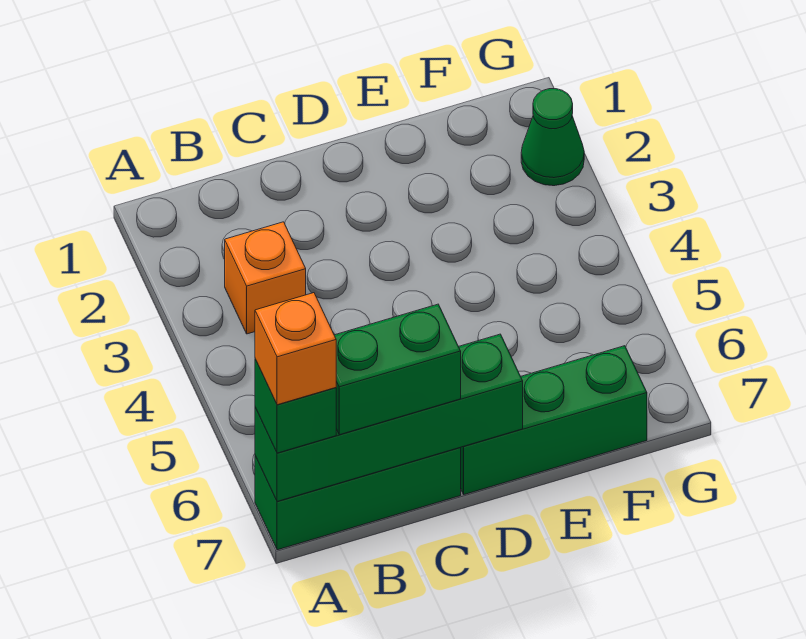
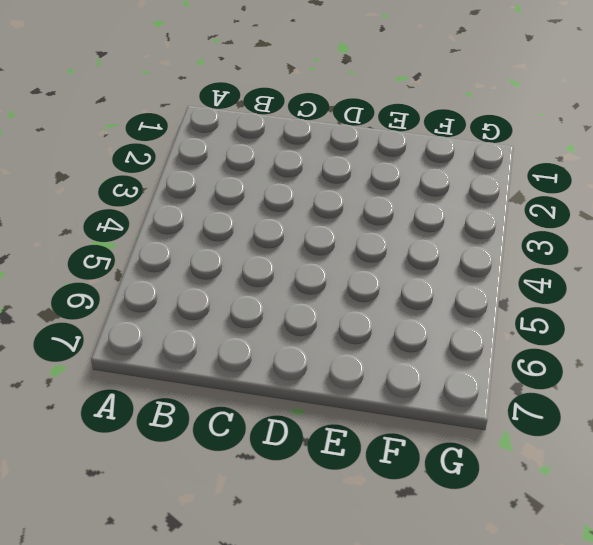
none -> green brick A7:C7 level 1
none -> orange brick B3 level 1

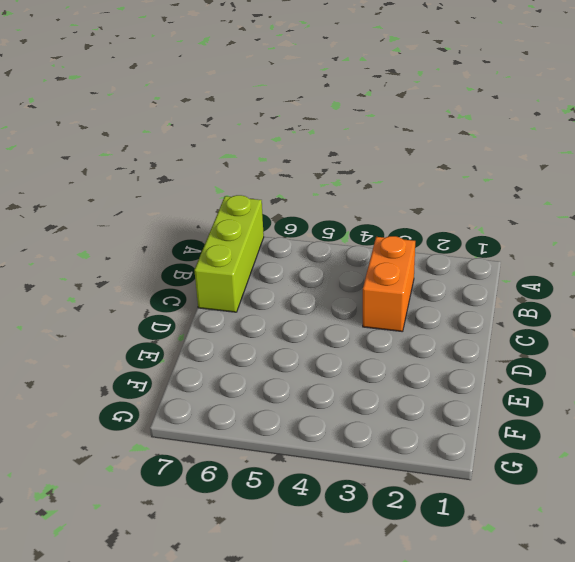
lime brick A7:C7 level 1 -> green brick A7:C7 level 1
orange brick B3:C3 level 1 -> orange brick B3 level 1
none -> green brick D7:F7 level 1
none -> green cone G2 level 1

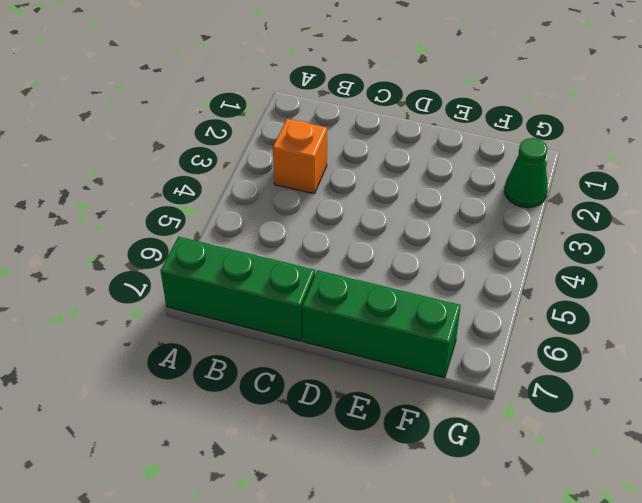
none -> green brick A7:D7 level 2
none -> green brick A7 level 3

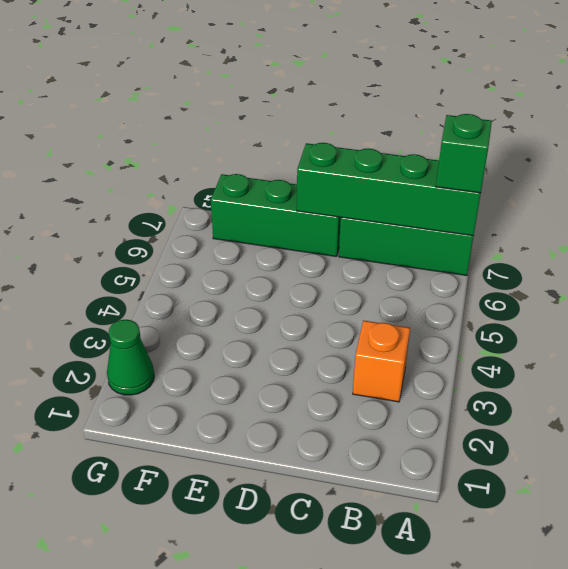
none -> green brick B7:C7 level 3
none -> orange brick A7 level 4

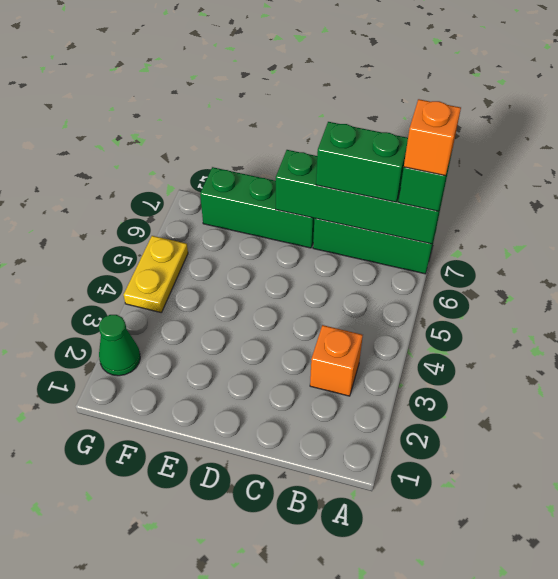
yellow plate G4:G5 level 1 -> none

